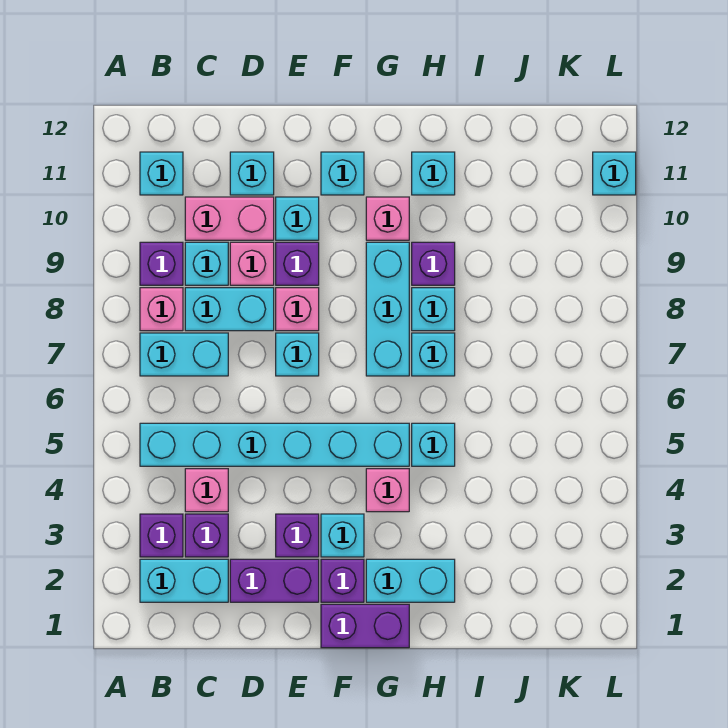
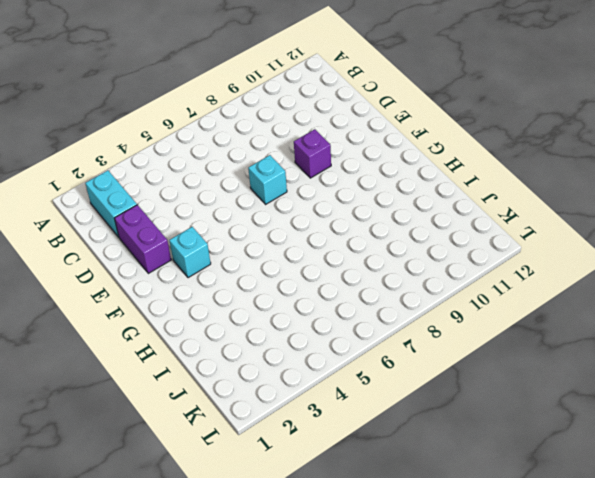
none -> purple brick B3 level 1
none -> cyan brick B5:G5 level 1
none -> cyan brick B7:C7 level 1
none -> pink brick B8 level 1

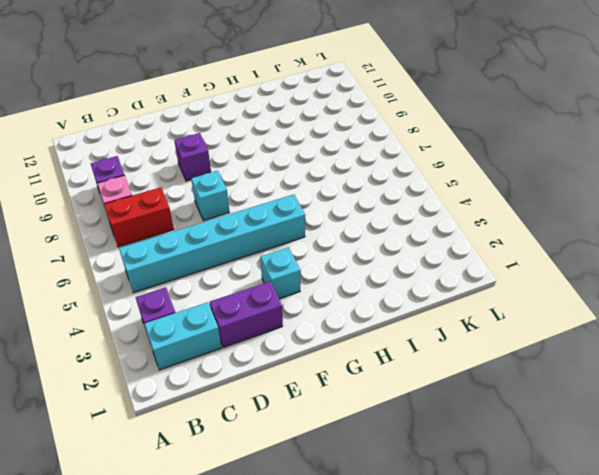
red brick B7:C7 level 1 -> cyan brick B7:C7 level 1
none -> cyan brick B11 level 1
none -> purple brick C3 level 1
none -> pink brick C4 level 1
none -> cyan brick C8:D8 level 1

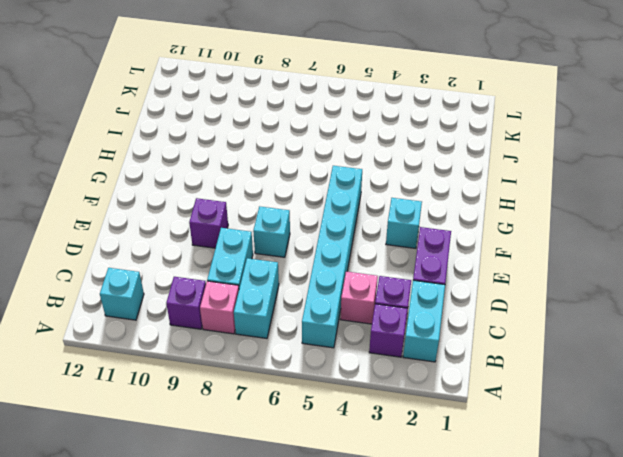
none -> cyan brick C9 level 1
none -> pink brick C10:D10 level 1
none -> pink brick D9 level 1
none -> cyan brick D11 level 1

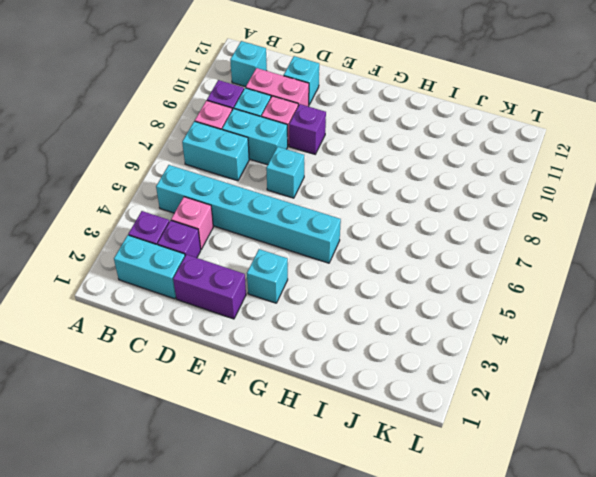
none -> purple brick E3 level 1
none -> pink brick E8 level 1
none -> cyan brick E10 level 1
none -> purple brick F1:G1 level 1

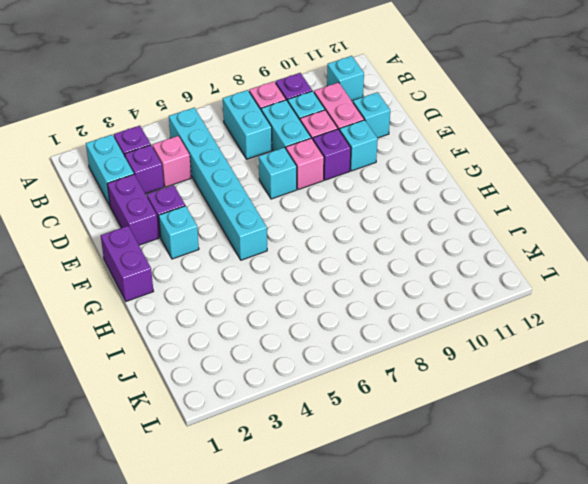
none -> purple brick F2 level 1
none -> cyan brick F11 level 1
none -> cyan brick G2:H2 level 1
none -> pink brick G4 level 1

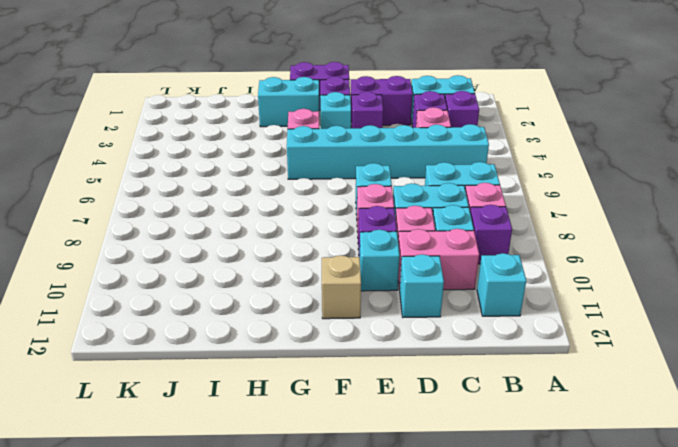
tan brick F11 level 1 -> cyan brick F11 level 1
none -> cyan brick G7:G9 level 1
none -> pink brick G10 level 1
none -> cyan brick H5 level 1
none -> cyan brick H7 level 1

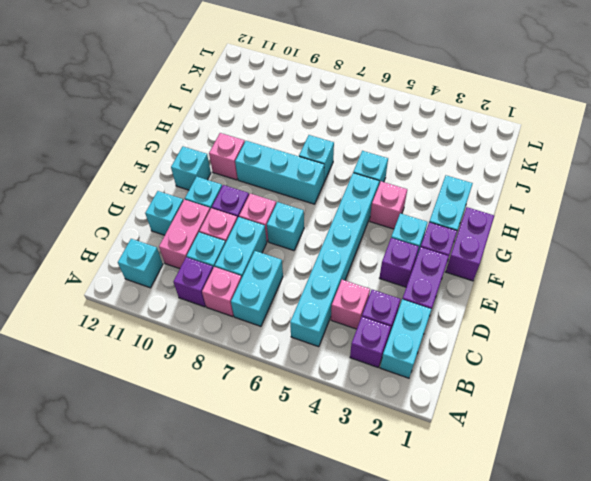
none -> cyan brick H8 level 1
none -> purple brick H9 level 1
none -> cyan brick H11 level 1
none -> cyan brick L11 level 1

